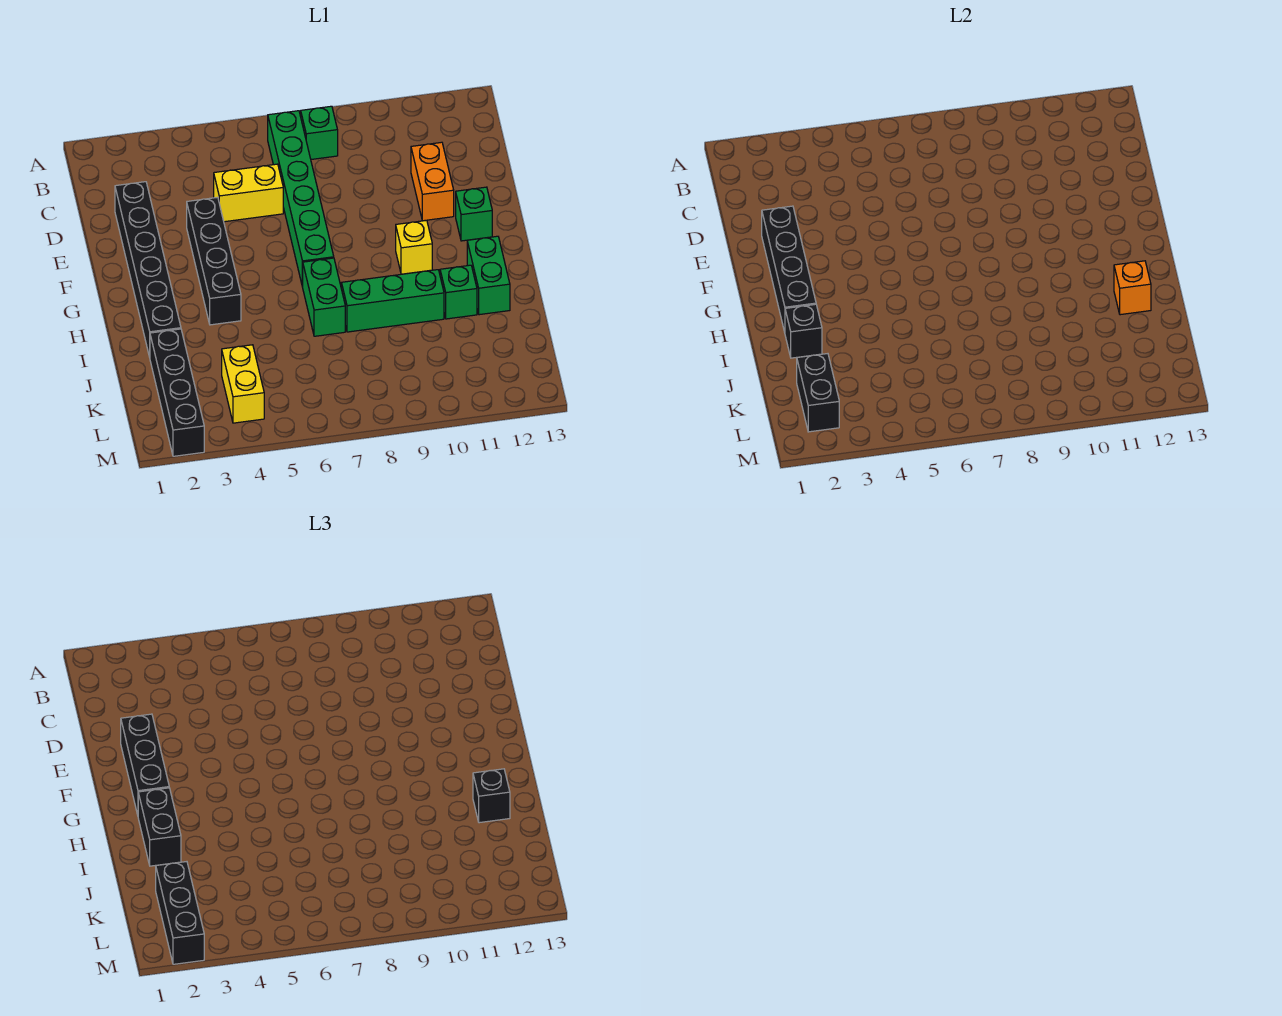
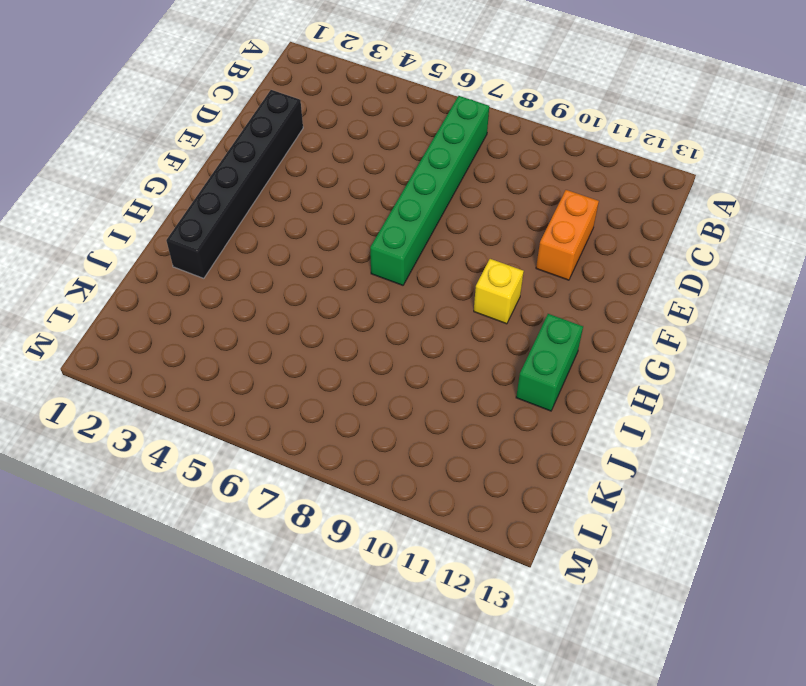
none -> green brick B8 level 1
none -> yellow brick D5:D6 level 1
none -> black brick E4:H4 level 1

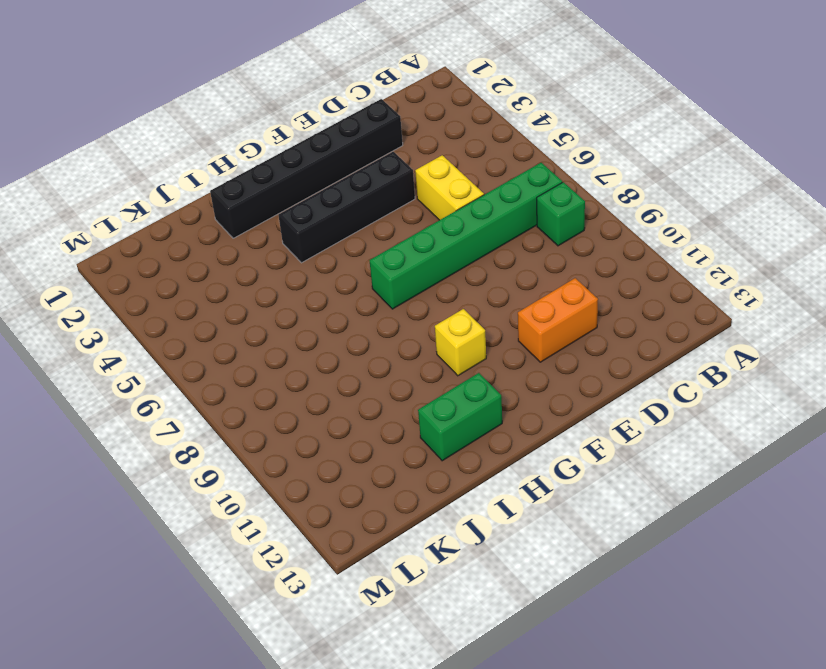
none -> green brick F12 level 1
none -> green brick H7:I7 level 1
none -> green brick I8:I10 level 1

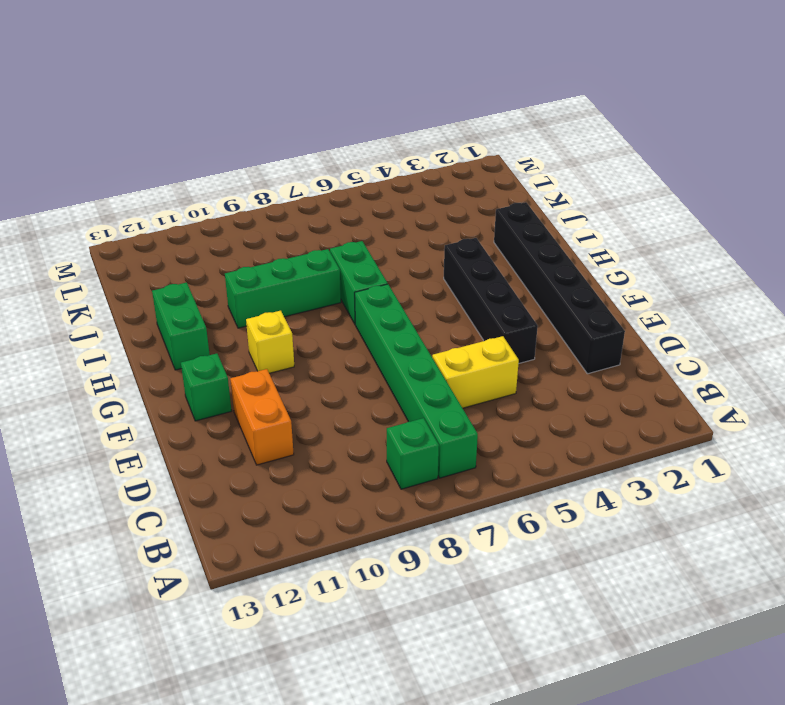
none -> green brick I11 level 1
none -> black brick J2:M2 level 1
none -> yellow brick K4:L4 level 1

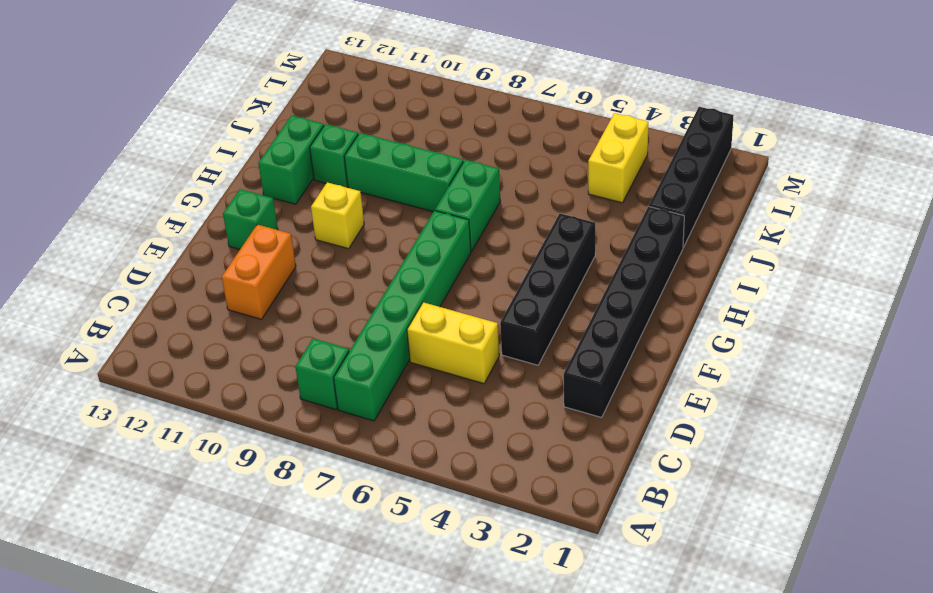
none -> black brick E2:H2 level 2
none -> black brick I2 level 2
none -> orange brick I12 level 2

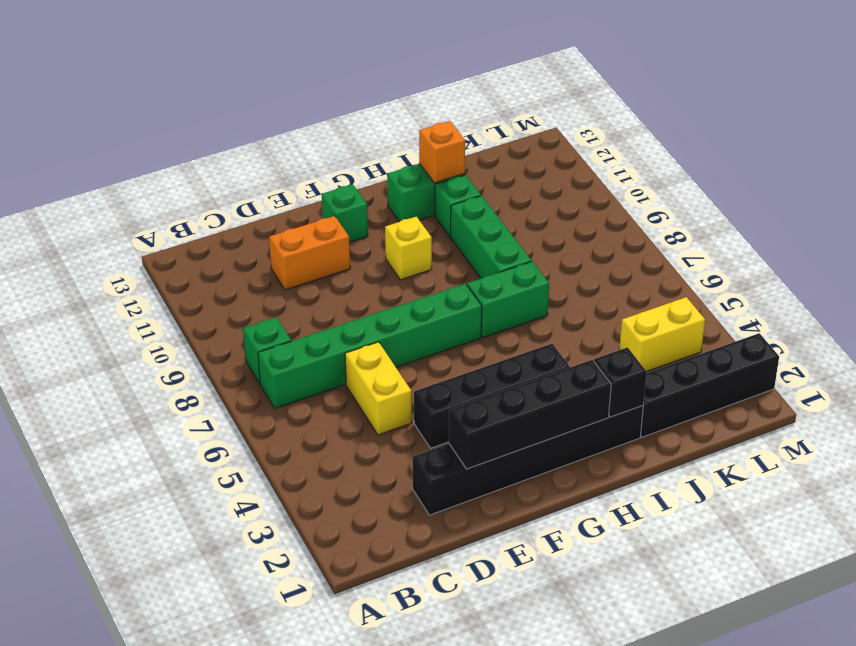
none -> black brick K2:L2 level 2
none -> black brick E2:G2 level 3
none -> black brick H2:I2 level 3

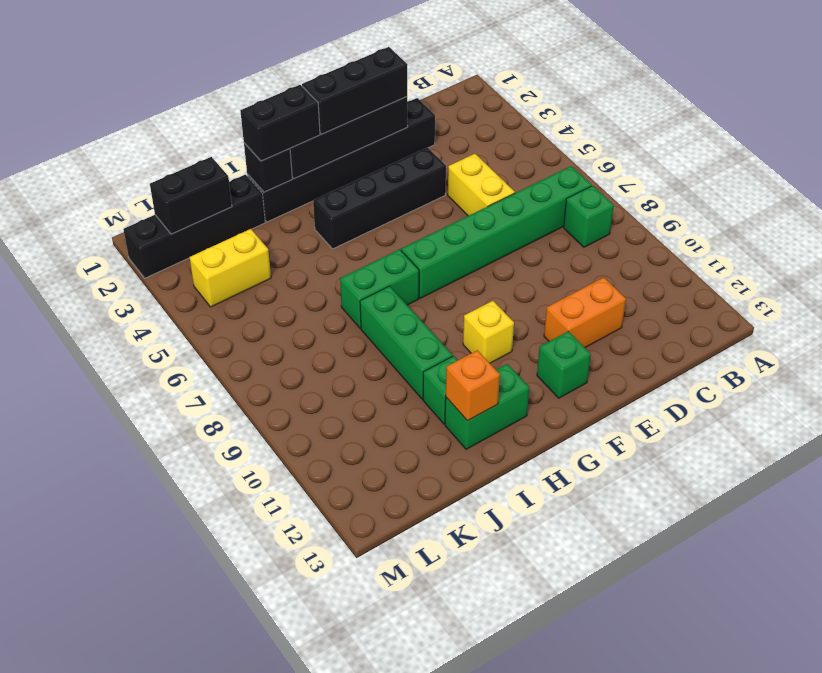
none -> black brick I12 level 3
none -> black brick K2:M2 level 3

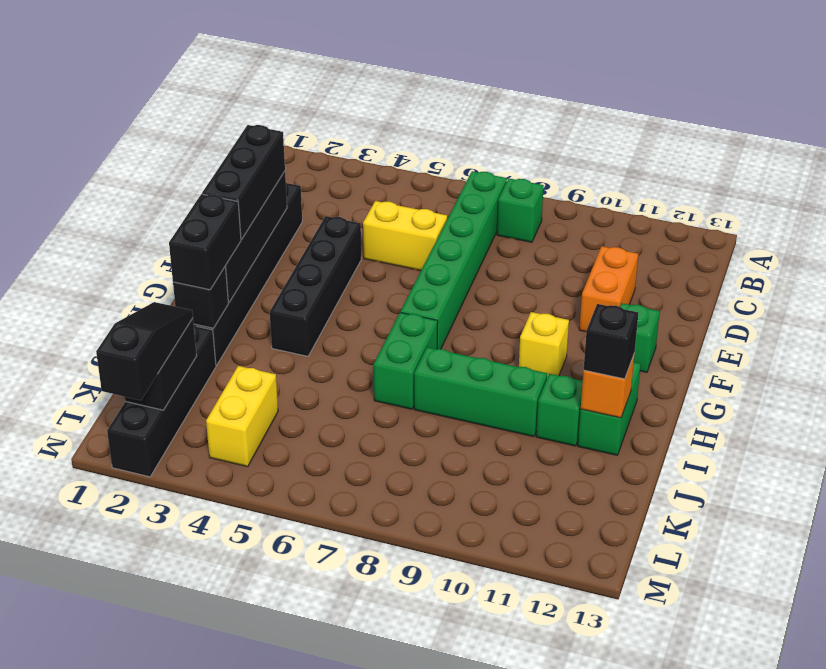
black slope K2:M2 level 3 top M -> black brick K2:M2 level 3

